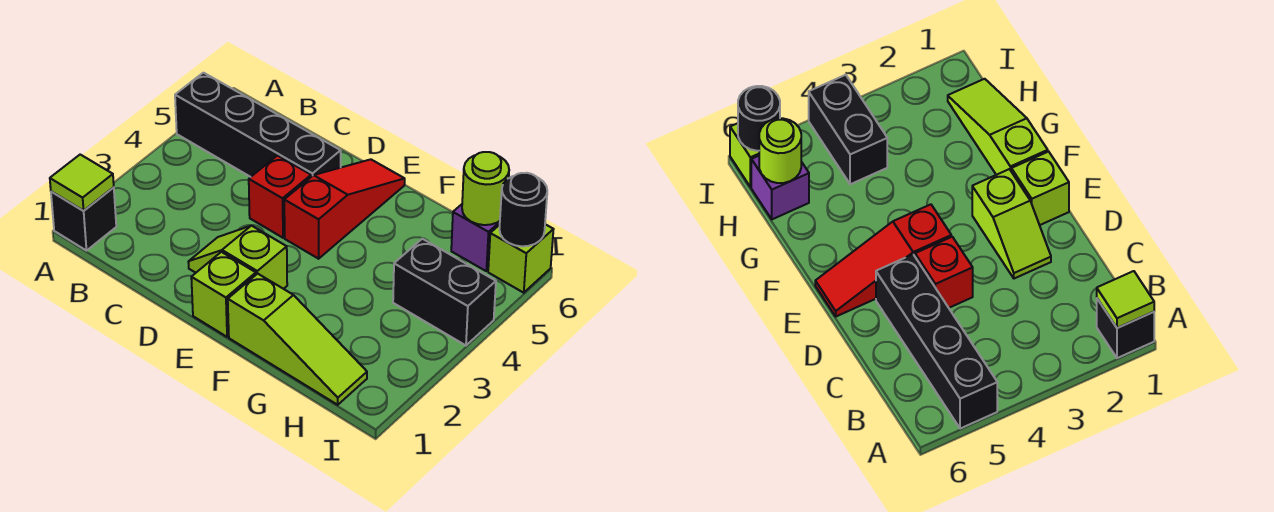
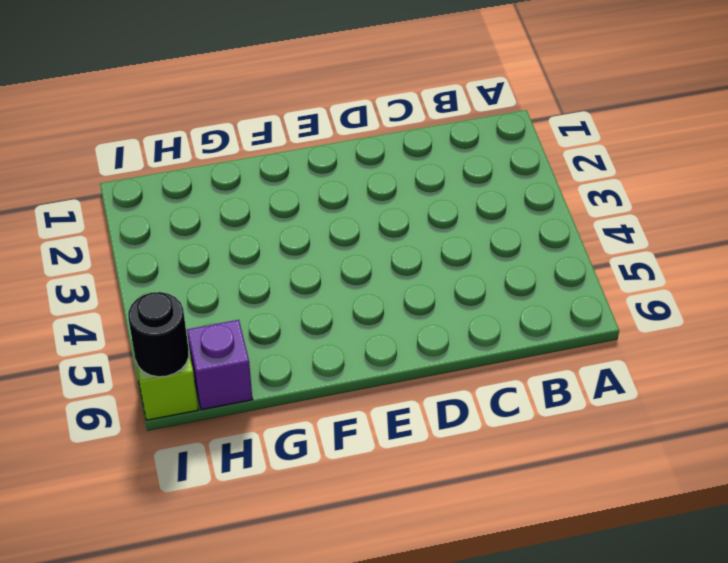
none -> black brick A1 level 1
none -> black brick A5:D5 level 1
none -> lime slope D2:E2 level 1 top E

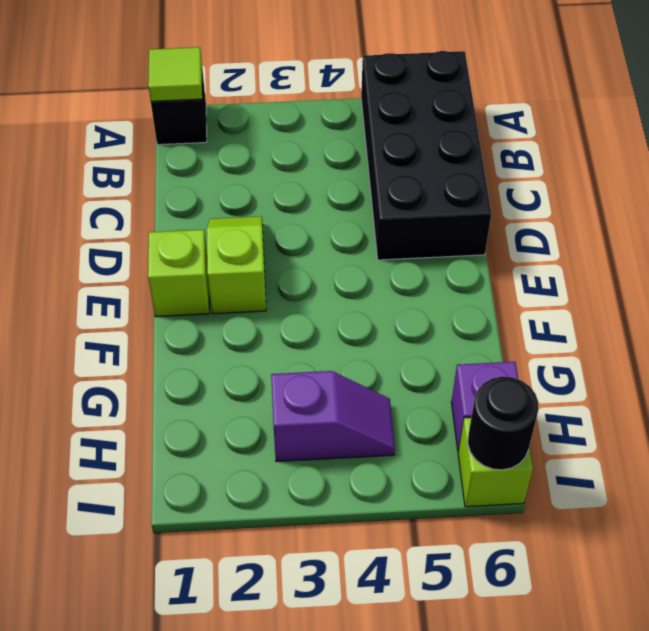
black brick A5:D6 level 1 -> black brick A5:D5 level 1
purple slope H3:H4 level 1 top 3 -> black brick H4:I4 level 1
none -> red brick D4 level 1
none -> red slope E4:E6 level 1 top 4
none -> lime slope F1:H1 level 1 top F

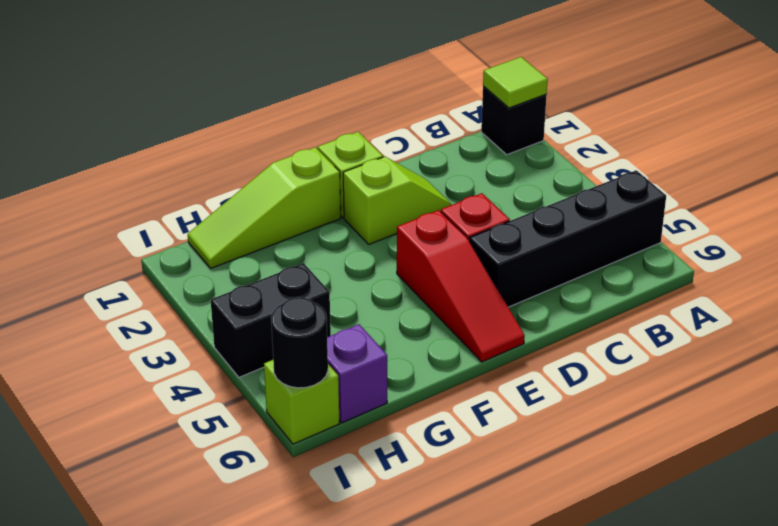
none -> lime round brick H6 level 2

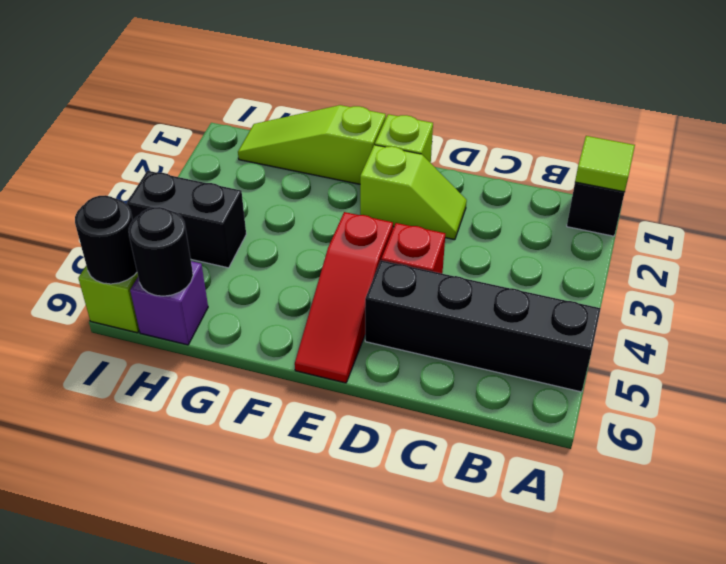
black round brick H6 level 2 -> lime round brick H6 level 2

